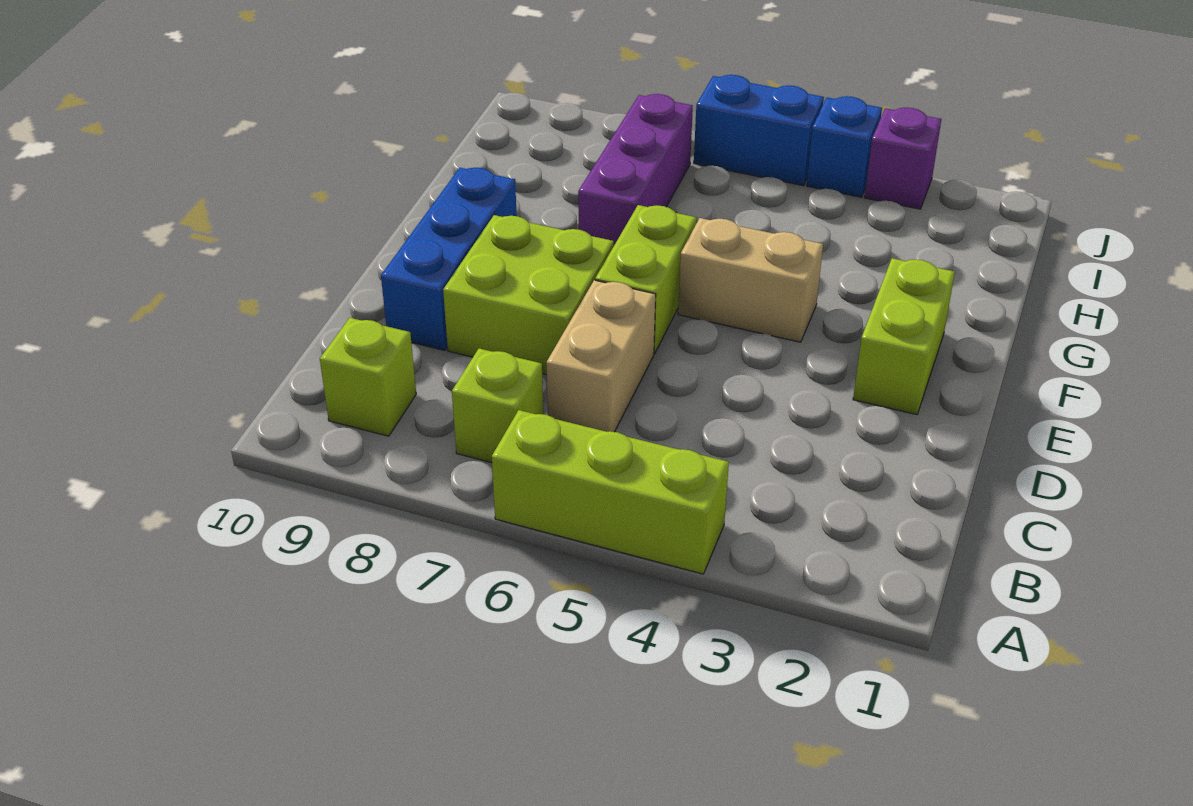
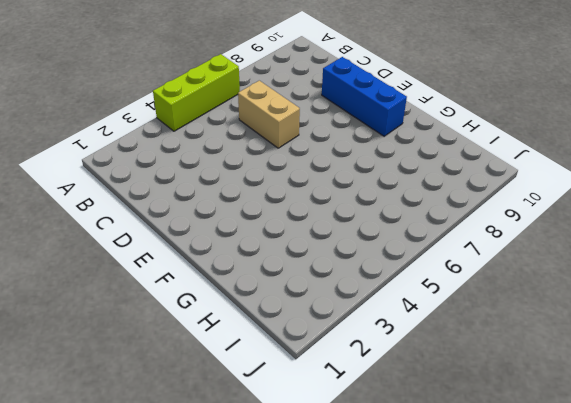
none -> lime brick B7 level 1
none -> lime brick B9 level 1
none -> lime brick D7:E8 level 1

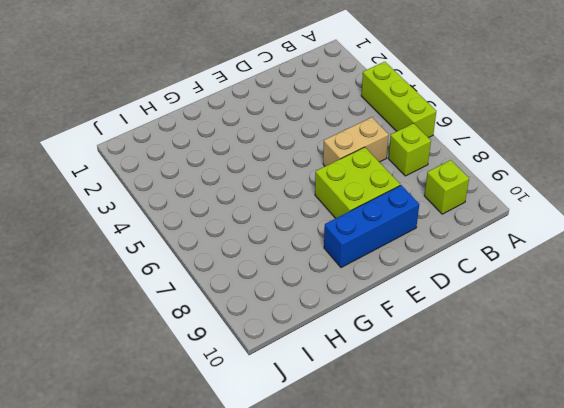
none -> lime brick E2:F2 level 1
none -> lime brick E6:F6 level 1
none -> tan brick F4:F5 level 1

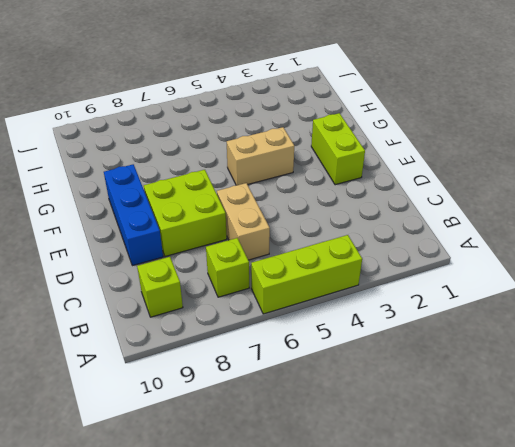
none -> lime brick E6:F6 level 1
none -> purple brick G7:I7 level 1
none -> purple brick J3 level 1

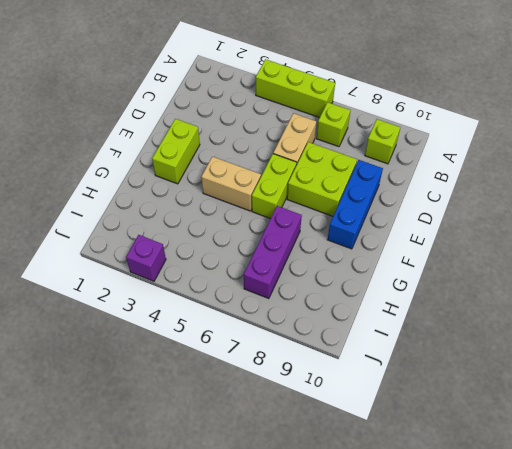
none -> blue brick J4 level 1
none -> blue brick J5:J6 level 1

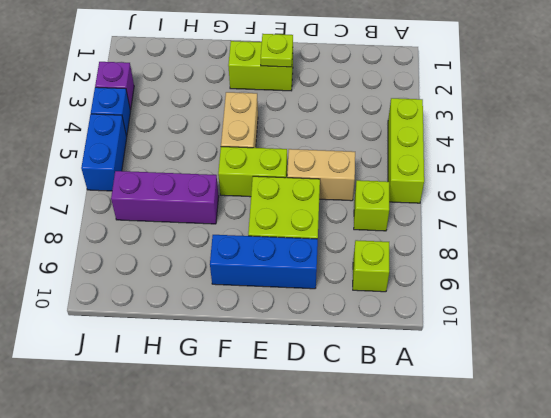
lime plate E2 level 2 -> none

